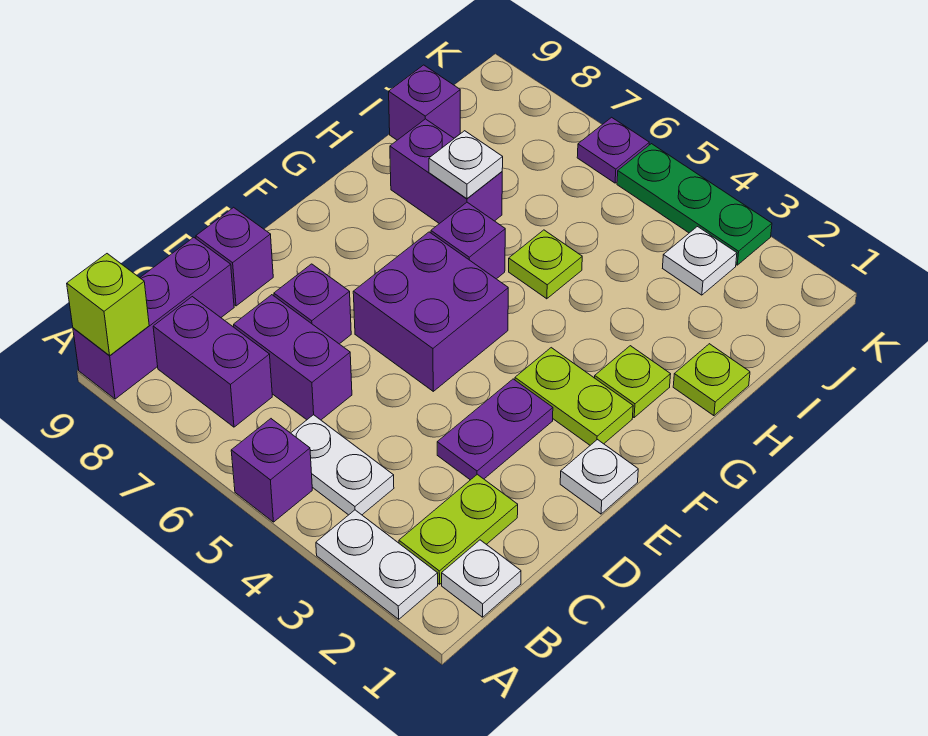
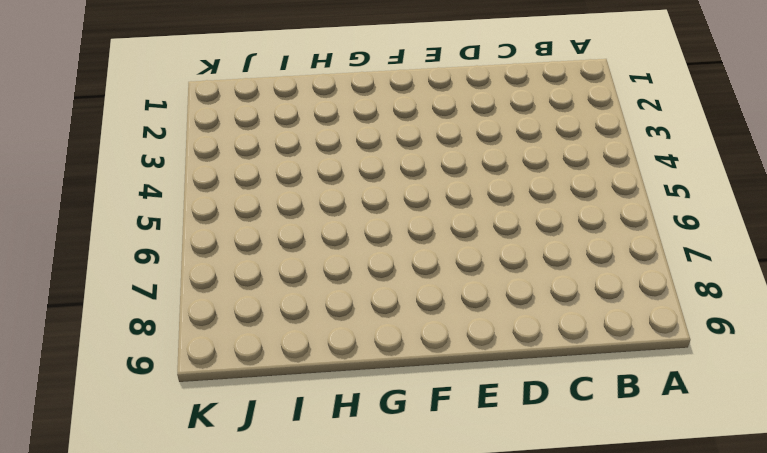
none -> white plate A2:A3 level 1
none -> purple brick A5 level 1
none -> purple brick A9:C9 level 1

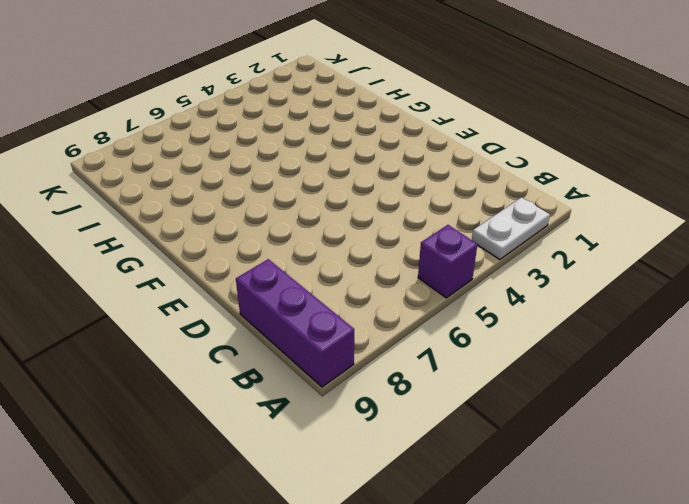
none -> white plate B1 level 1
none -> lime plate B2:C2 level 1
none -> white plate B4:B5 level 1

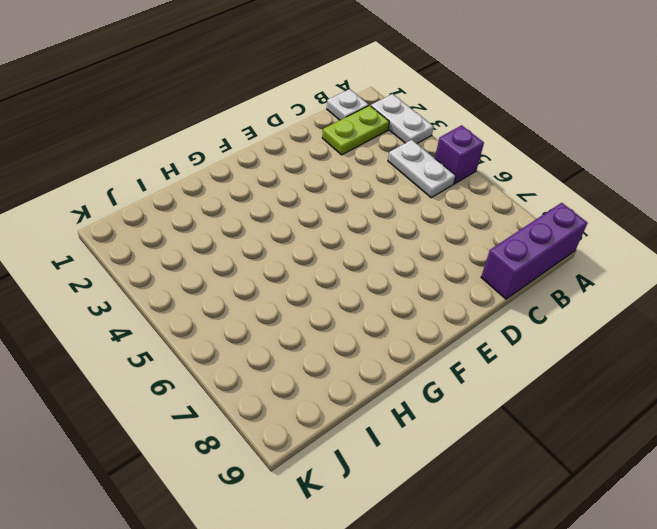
none -> purple brick B7:B8 level 1
none -> purple brick C6:C7 level 1
none -> purple plate D3:E3 level 1

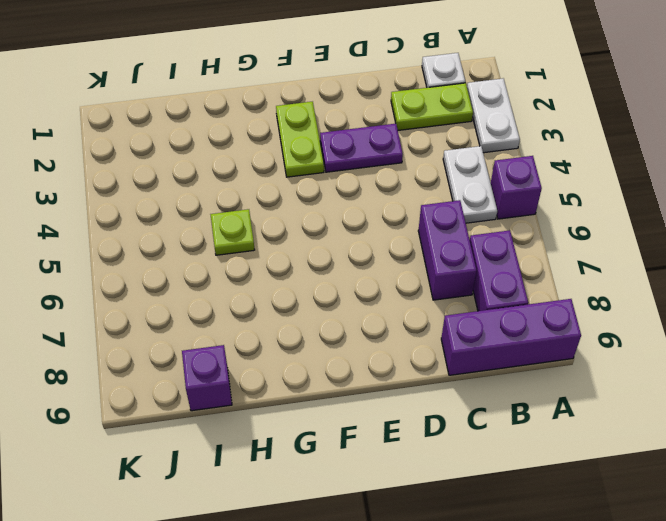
none -> purple brick D7 level 1
none -> purple brick D9 level 1
none -> white plate E1 level 1

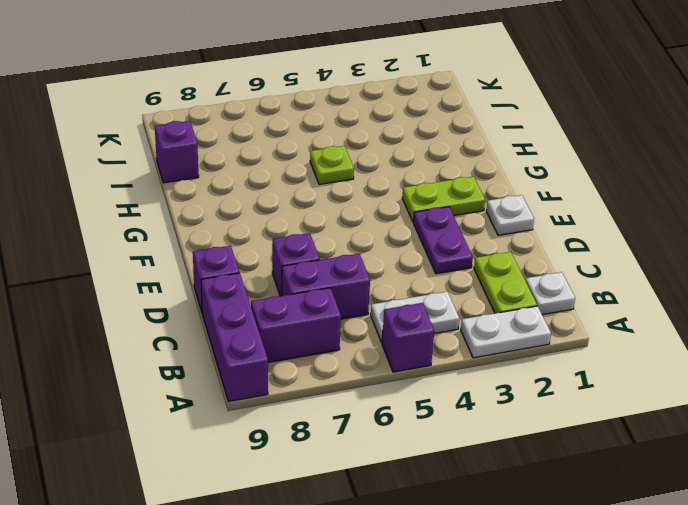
none -> purple brick E5:F6 level 1
none -> lime plate G2 level 1
none -> purple brick G6 level 1

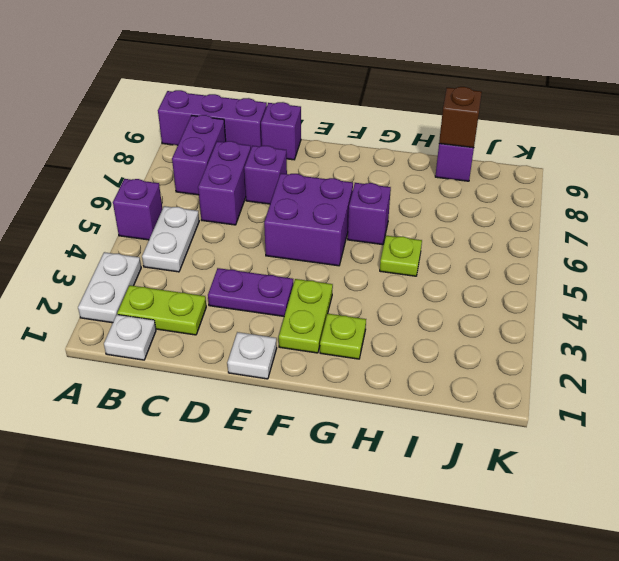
brown brick I9 level 2 -> none
none -> lime plate H1 level 1
none -> purple brick H7:H8 level 1
none -> white plate J3 level 1

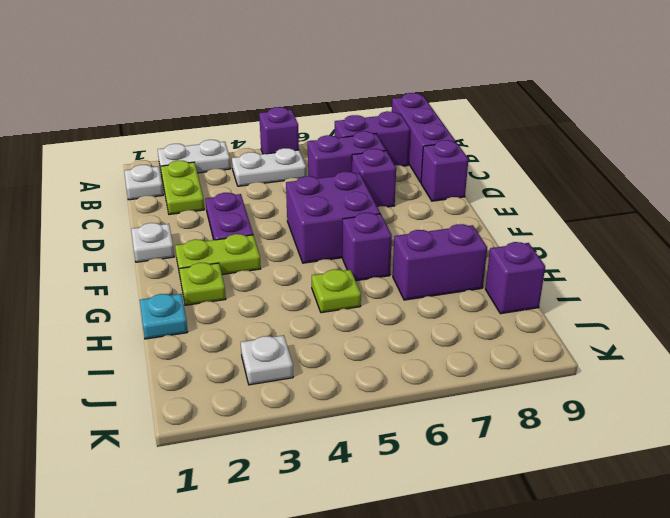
cyan plate H1 level 1 -> lime plate H1 level 1
none -> green plate K3:K5 level 1
none -> purple plate K6 level 1
none -> lime brick A9 level 2

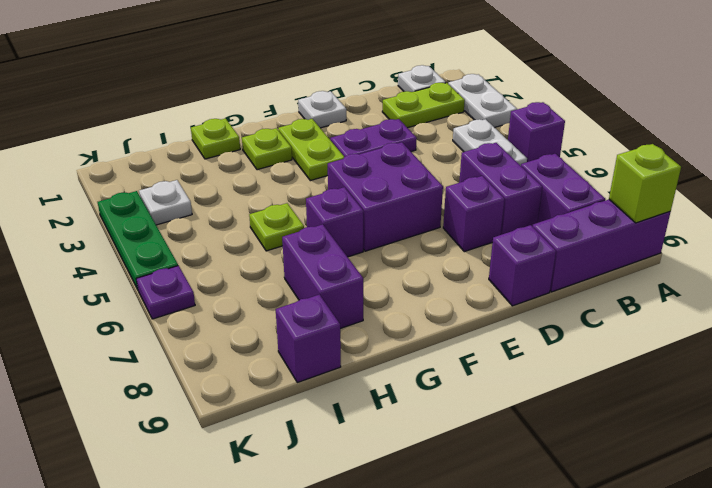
none -> white plate H7 level 2

